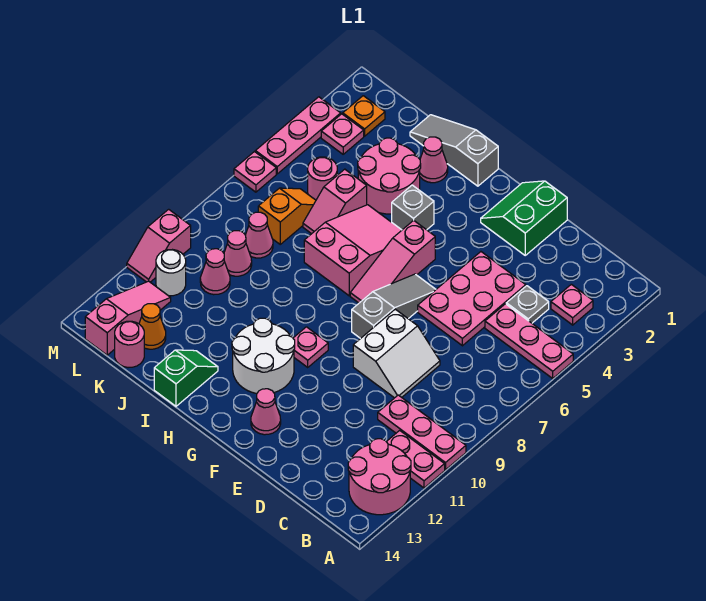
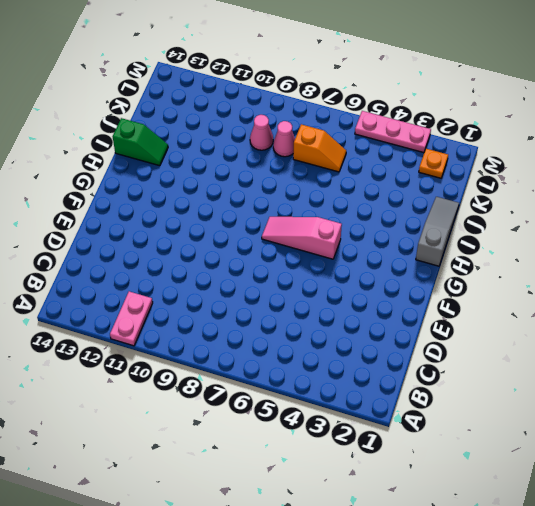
none -> pink plate A5:C5 level 1
none -> pink plate A10:C10 level 1
none -> pink round brick A12:B13 level 1
none -> pink plate B3 level 1

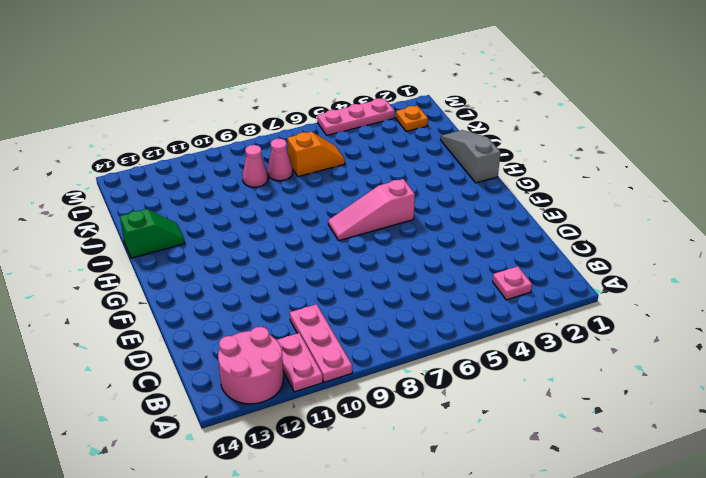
none -> pink plate A5:C5 level 1
none -> grey plate C4 level 1
none -> pink plate D4:E6 level 1
none -> white slope D8:E9 level 1 top E

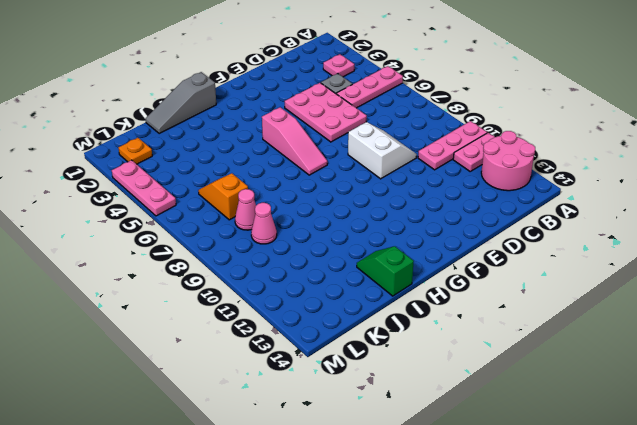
none -> green slope E1:F2 level 1 top E
none -> grey slope F6:F8 level 1 top 8
none -> pink cone F13 level 1
none -> pink plate G10 level 1

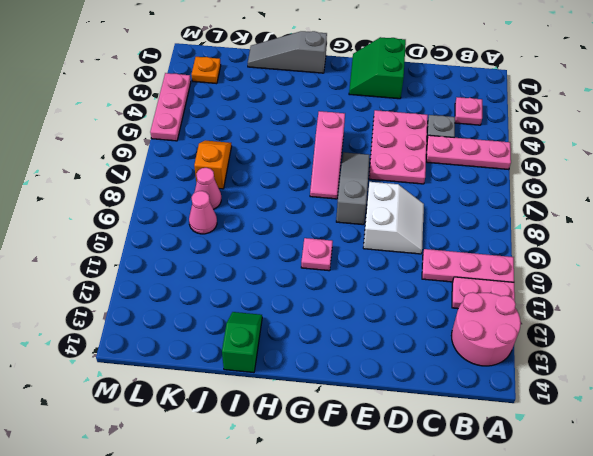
none -> pink cone F13 level 1
none -> white round brick G11:H12 level 1
none -> grey brick H4 level 1
none -> pink slope H5:I7 level 1 top 7

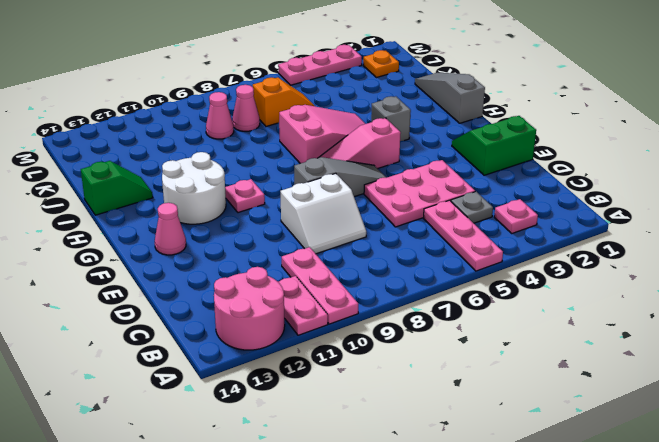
none -> pink cone I2 level 1
none -> pink round brick I3:J4 level 1
none -> pink slope J5:J6 level 1 top 5
none -> pink round brick K5 level 1

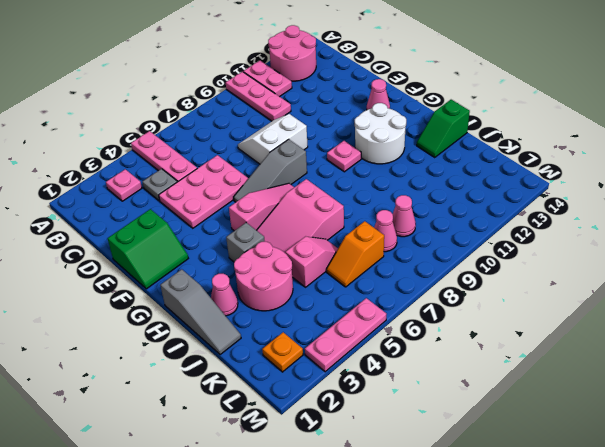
none -> pink round brick K5 level 1
none -> pink cone K10 level 1
none -> orange cone K13 level 1
none -> pink round brick K14 level 1

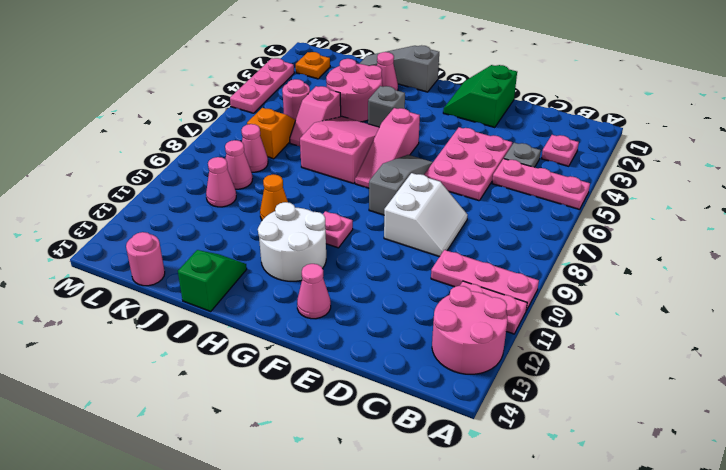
orange cone I10 level 1 -> orange cone K13 level 1
none -> pink plate L3 level 1
none -> white round brick L11 level 1
none -> pink slope L12:L14 level 1 top 14
none -> pink plate M6 level 1

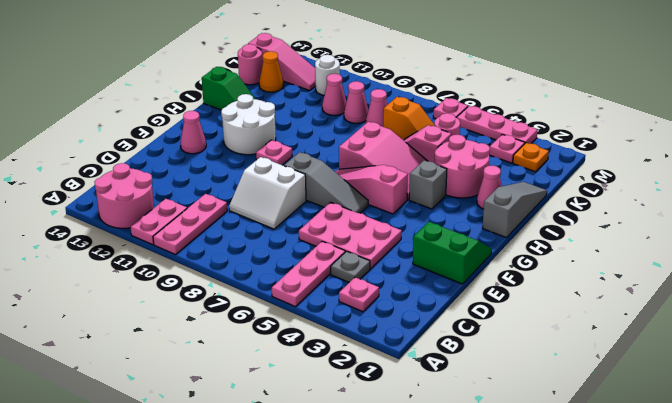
none -> pink slope M10:M11 level 1 top 10

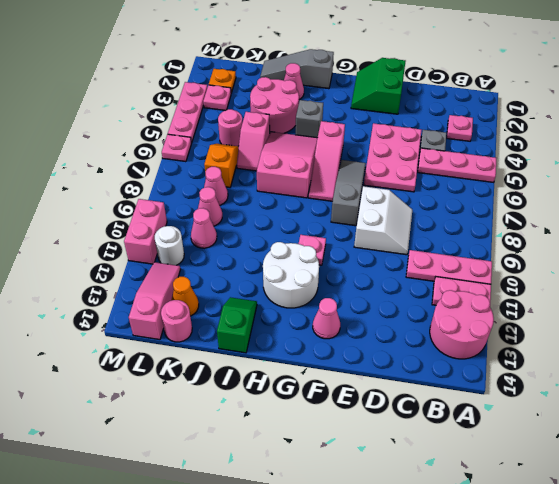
pink brick M10:M11 level 1 -> pink slope M10:M11 level 1 top 10

